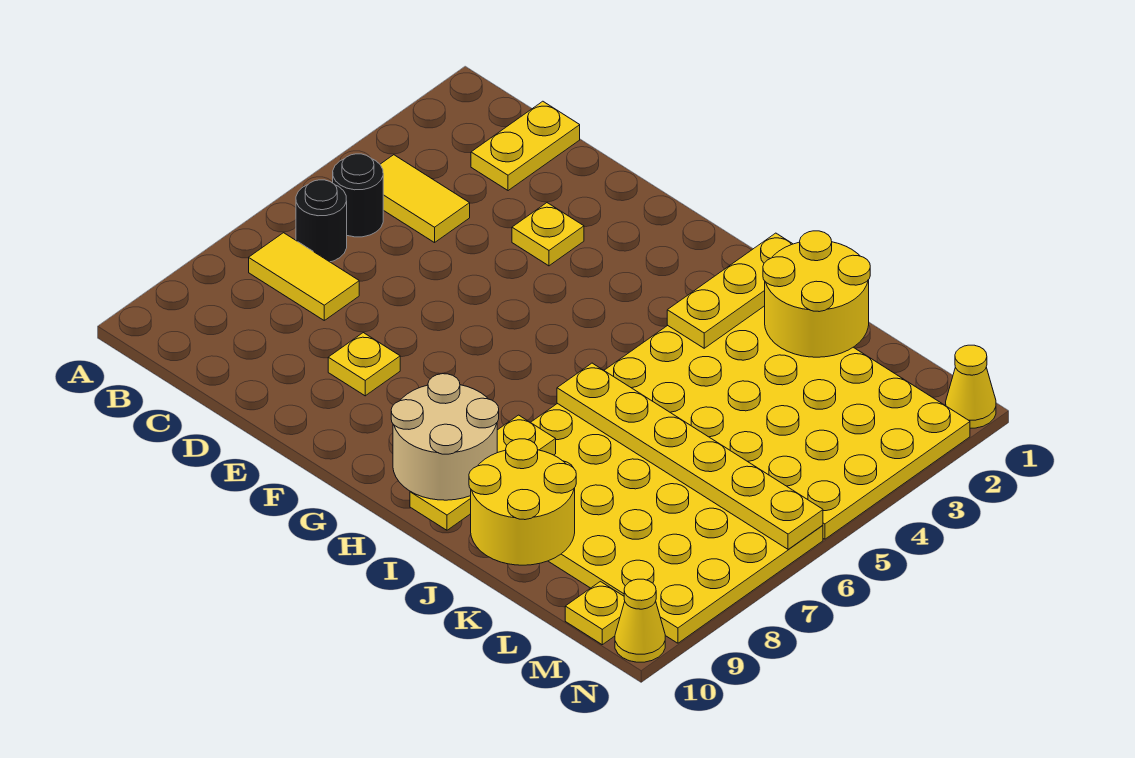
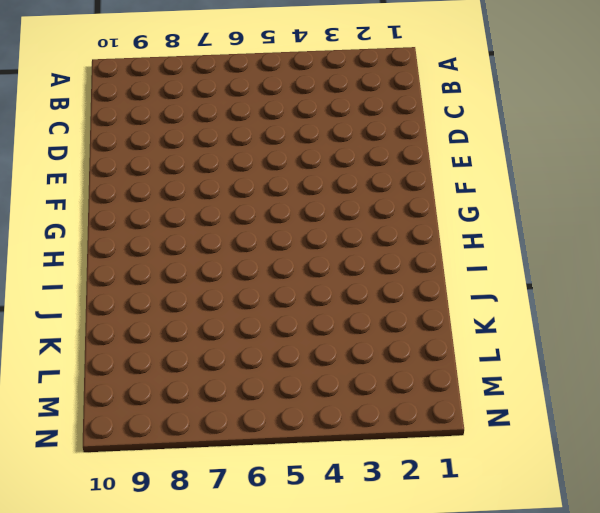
none -> yellow tile B4:C4 level 1
none -> black round brick B5 level 1
none -> black round brick B6 level 1

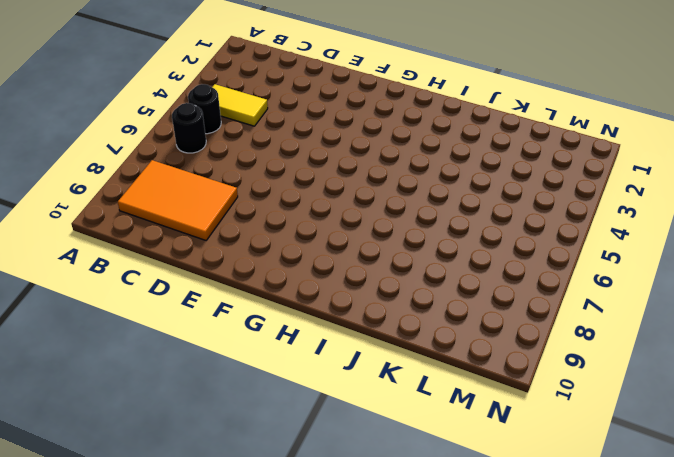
orange tile B8:D9 level 1 -> none
none -> yellow tile B7:C7 level 1
none -> yellow plate C1:C2 level 1
none -> yellow plate E3 level 1

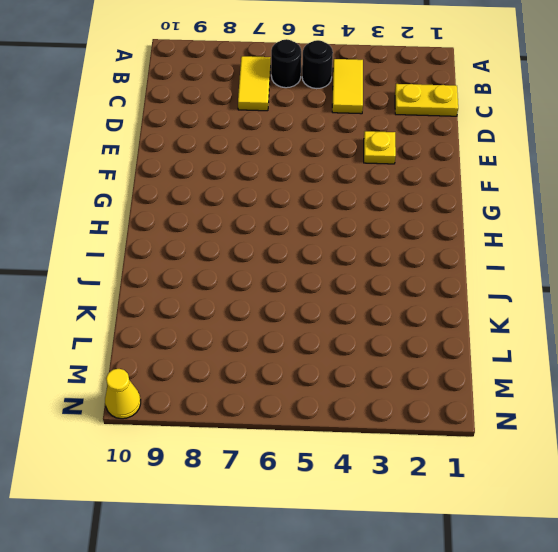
none -> yellow plate E8 level 1
none -> yellow plate I2:N5 level 1
none -> yellow plate I6:N9 level 1

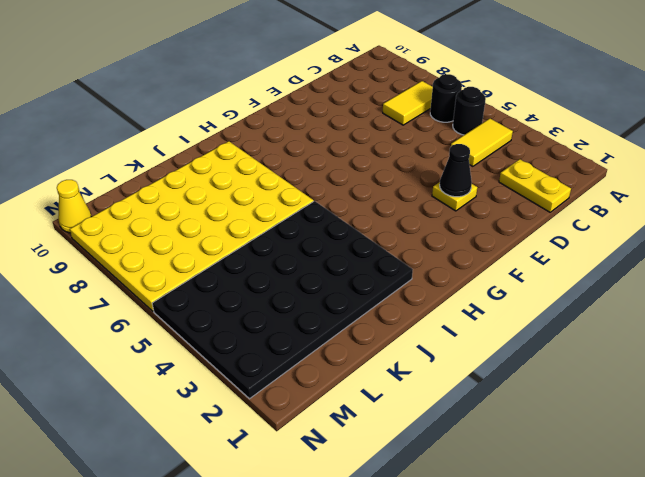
black cone E3 level 2 -> none
black plate I2:N5 level 1 -> yellow plate I2:N5 level 1
none -> yellow plate E8 level 1
none -> yellow plate M10 level 1
none -> yellow cone N1 level 1

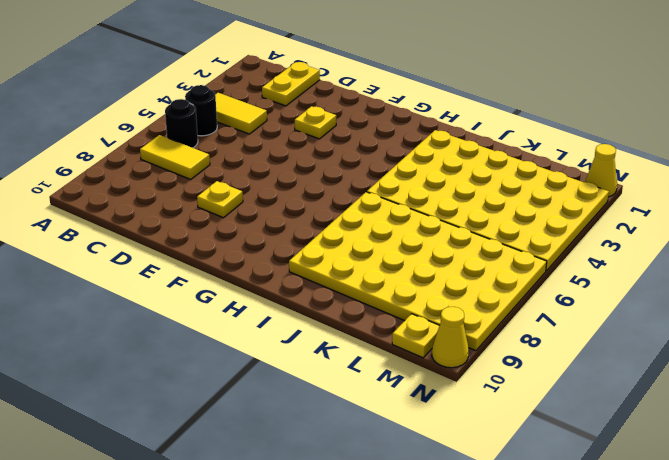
none -> yellow plate I1:I3 level 2
none -> yellow plate I6:N6 level 2
none -> yellow plate I8:I10 level 2

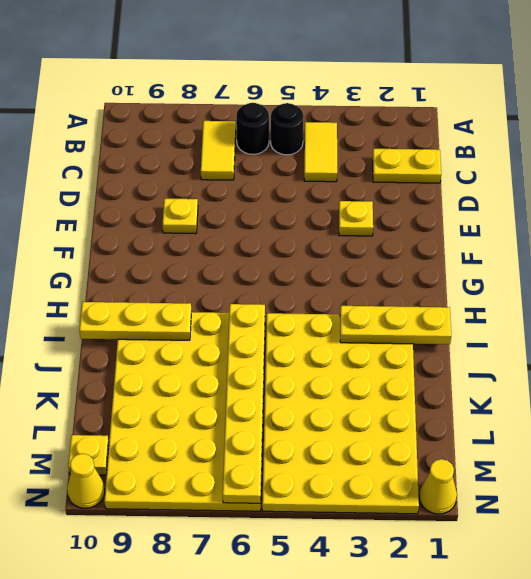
none -> yellow round brick J1:K2 level 2
none -> yellow round brick J9:K10 level 2
none -> tan round brick H9:I10 level 3

